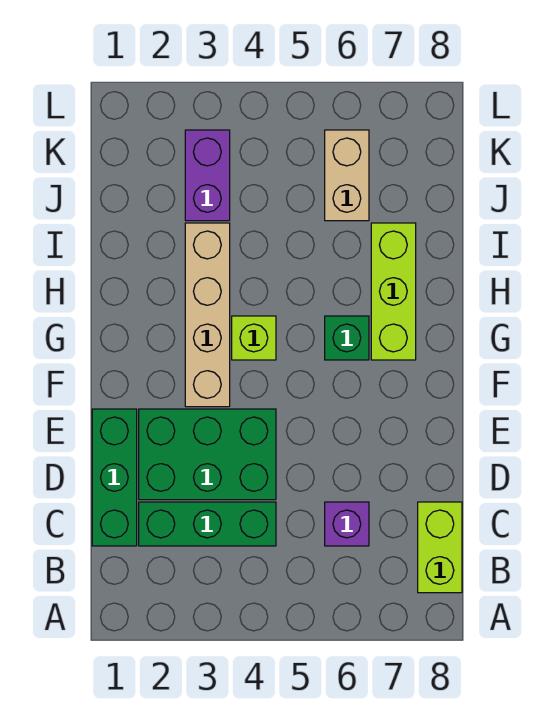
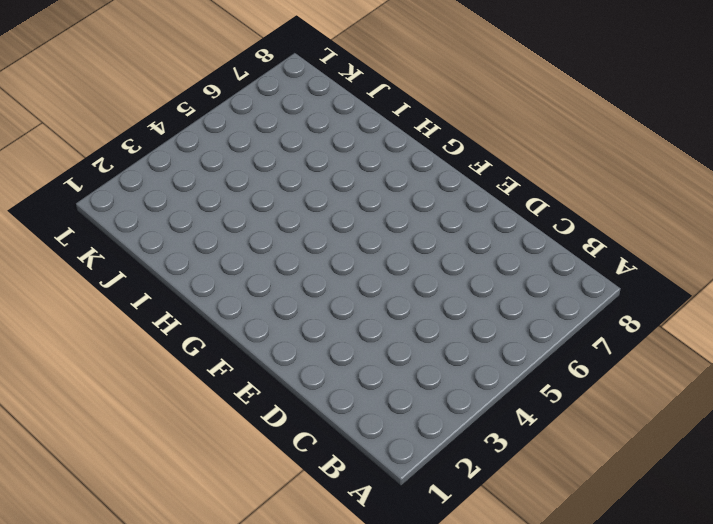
none -> lime brick B8:C8 level 1
none -> green brick C1:E1 level 1

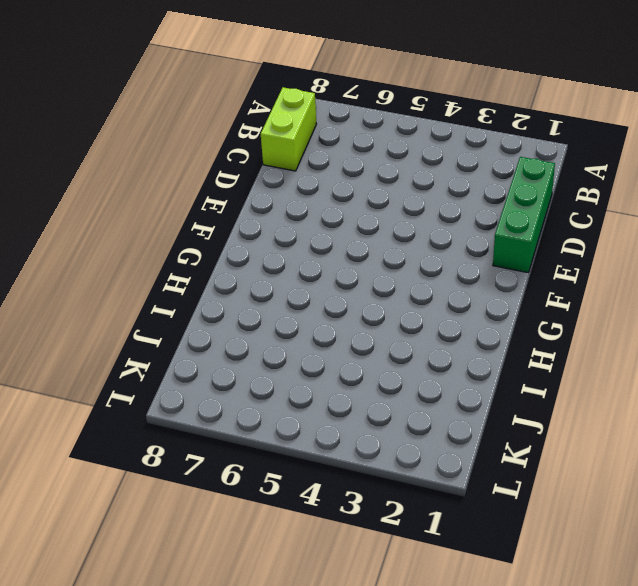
none -> green brick C2:C4 level 1
none -> purple brick C6 level 1

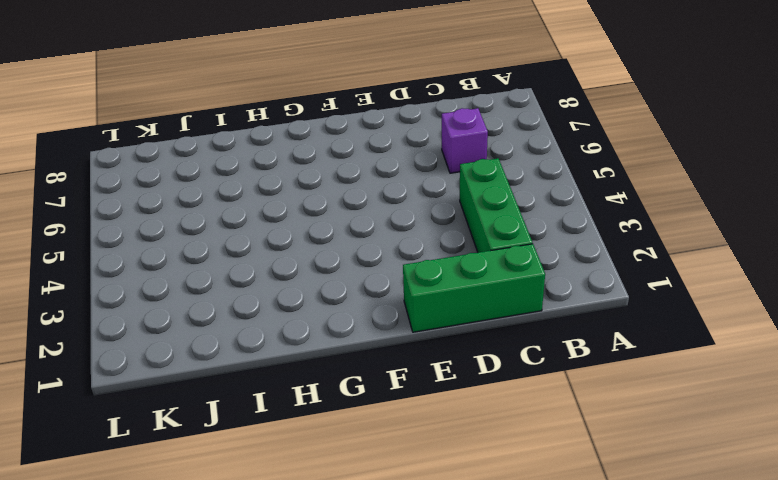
none -> lime brick B8:C8 level 1
none -> green brick D2:E4 level 1

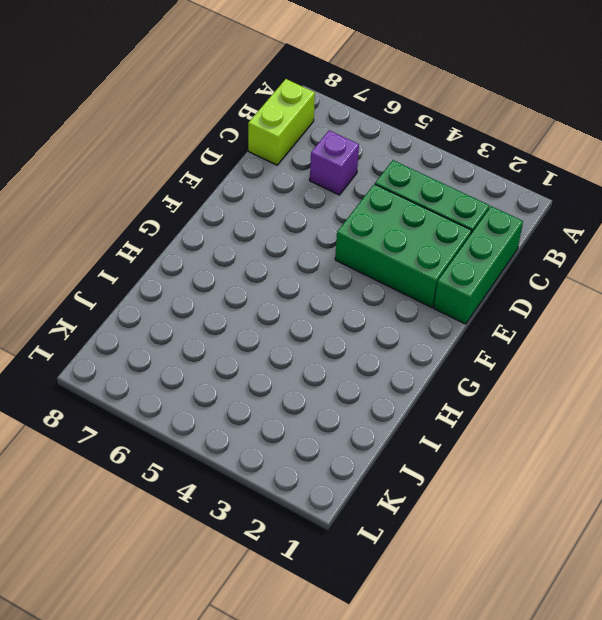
none -> tan brick F3:I3 level 1
none -> lime brick G4 level 1

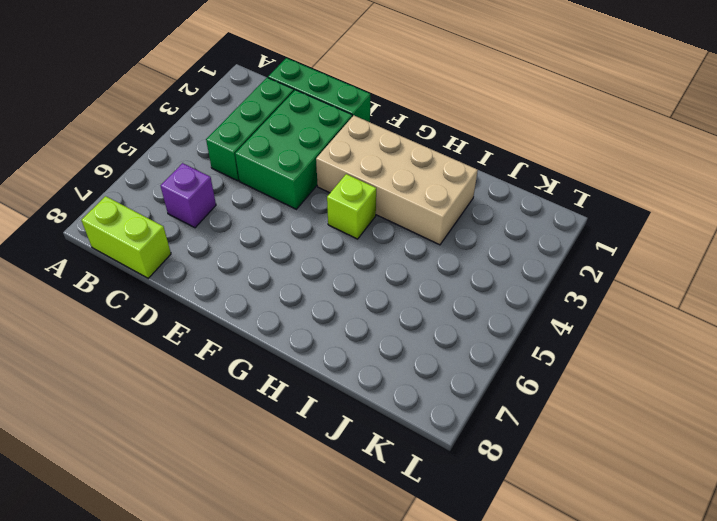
tan brick F2:I3 level 1 -> tan brick F3:I3 level 1
none -> green brick G6 level 1
none -> lime brick G7:I7 level 1

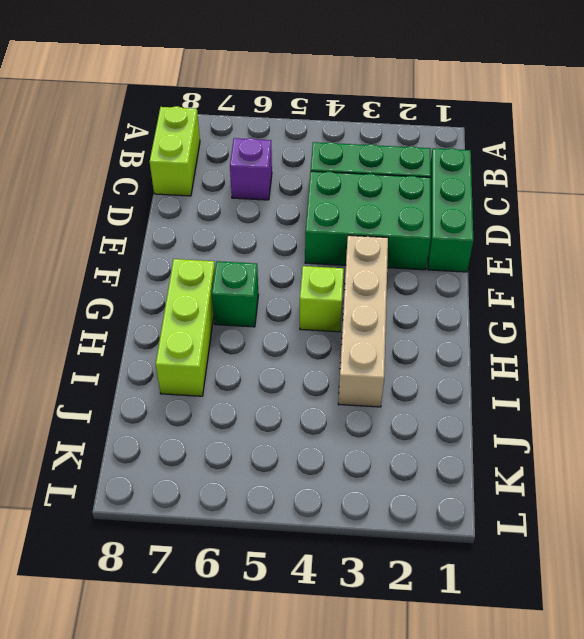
none -> purple brick J3:K3 level 1
none -> tan brick J6:K6 level 1

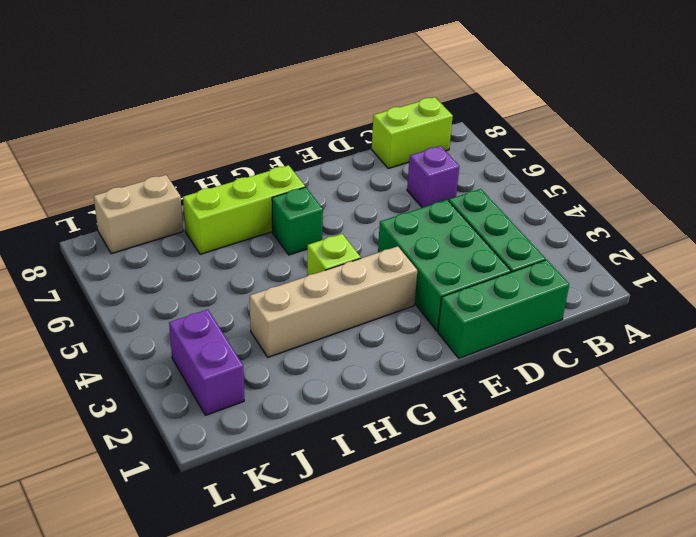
tan brick J8:K8 level 1 -> tan brick J6:K6 level 1
purple brick K2:K3 level 1 -> purple brick J3:K3 level 1

